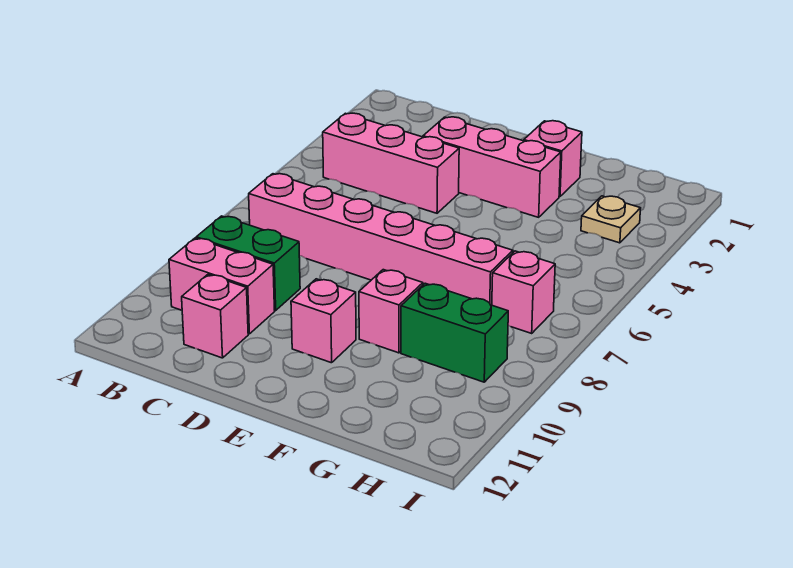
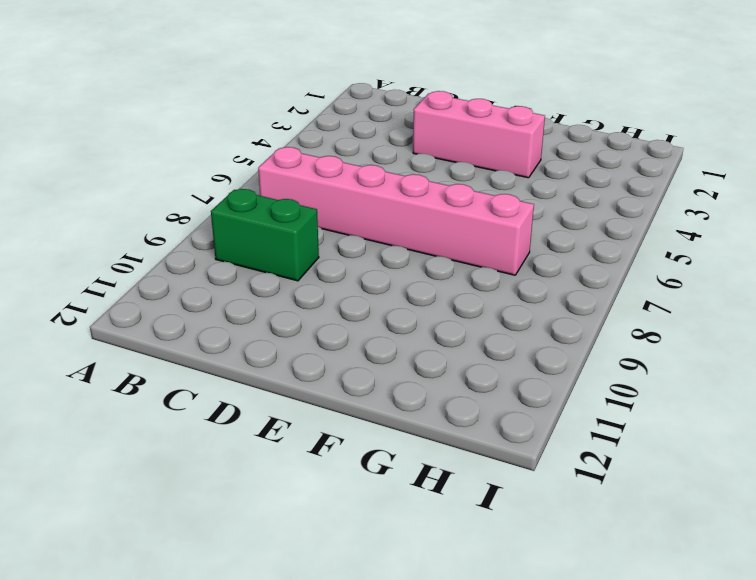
none -> pink brick B4:D4 level 1
none -> pink brick B10:C10 level 1
none -> pink brick C11 level 1

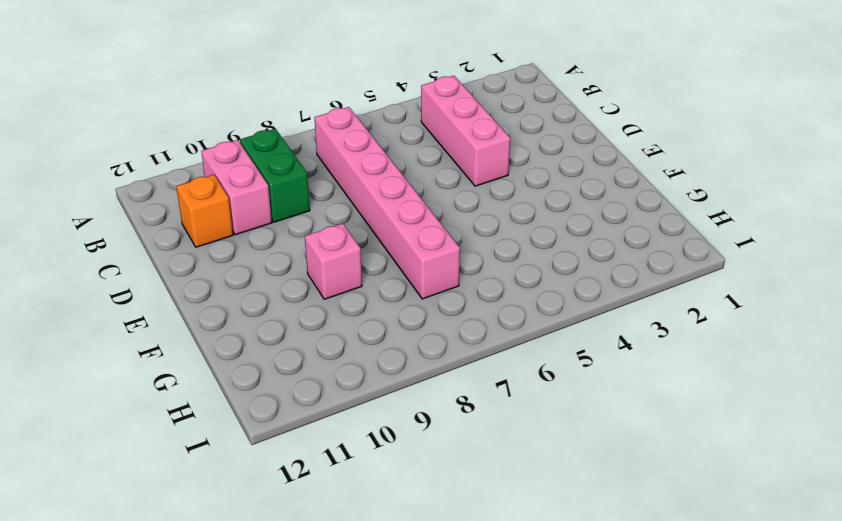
orange brick C11 level 1 -> pink brick C11 level 1
none -> pink brick D3:F3 level 1
none -> pink brick E10 level 1
none -> pink brick F2 level 1

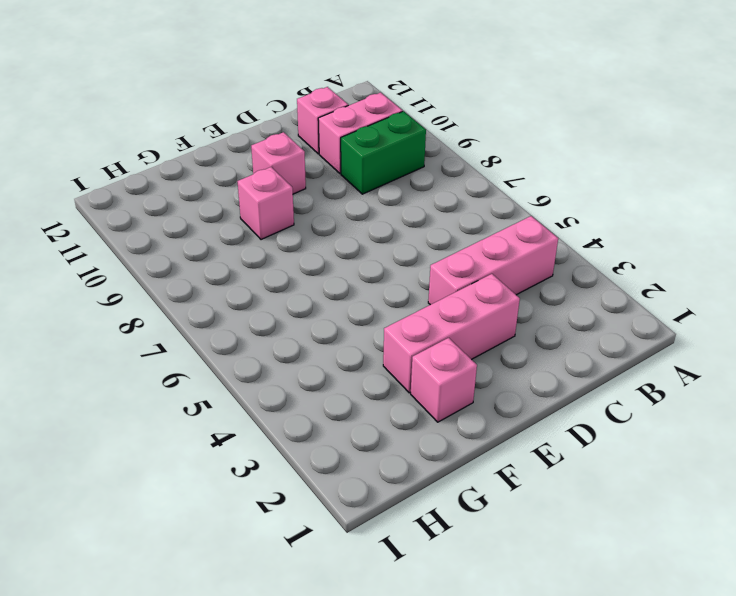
none -> pink brick B7:G7 level 1
none -> green brick G9:H9 level 1
none -> tan plate H3 level 1

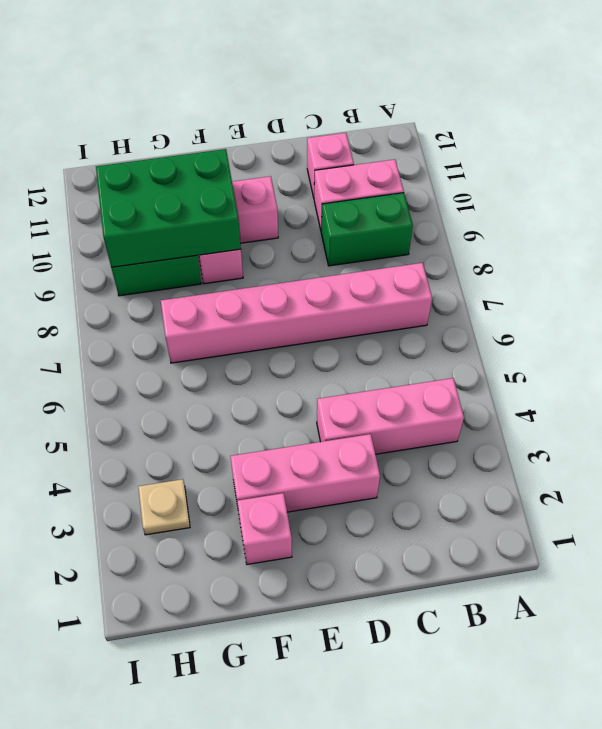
green brick F9:H10 level 2 -> none
none -> pink brick H7 level 1

